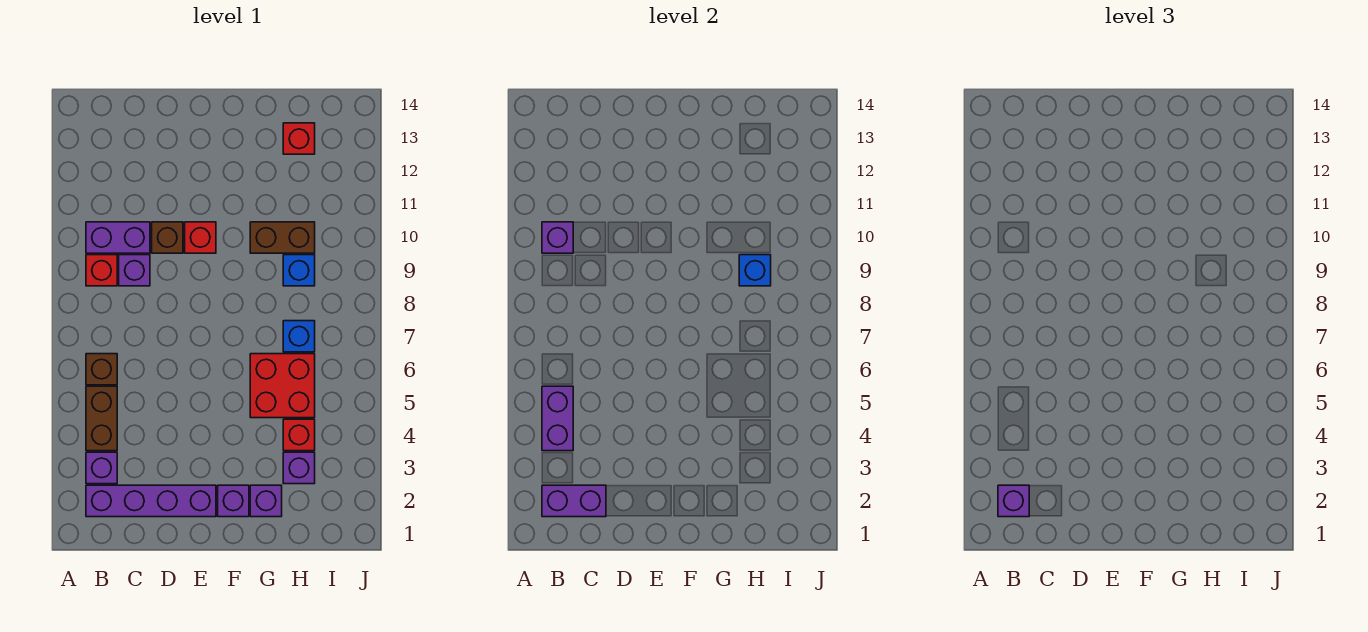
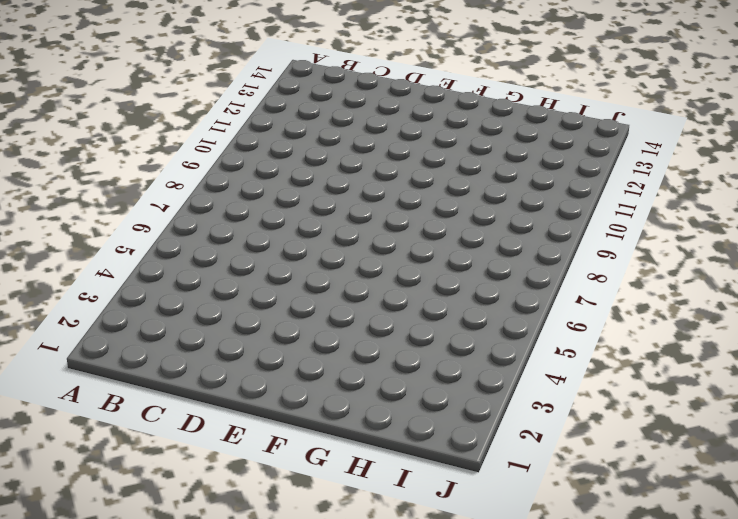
none -> purple brick B2:E2 level 1
none -> purple brick B3 level 1
none -> brown brick B4:B5 level 1

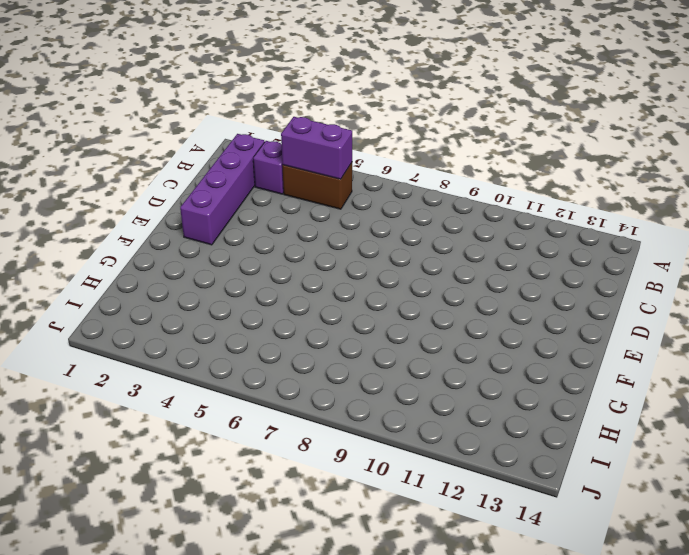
none -> brown brick B6 level 1
none -> red brick B9 level 1
none -> purple brick B10:C10 level 1

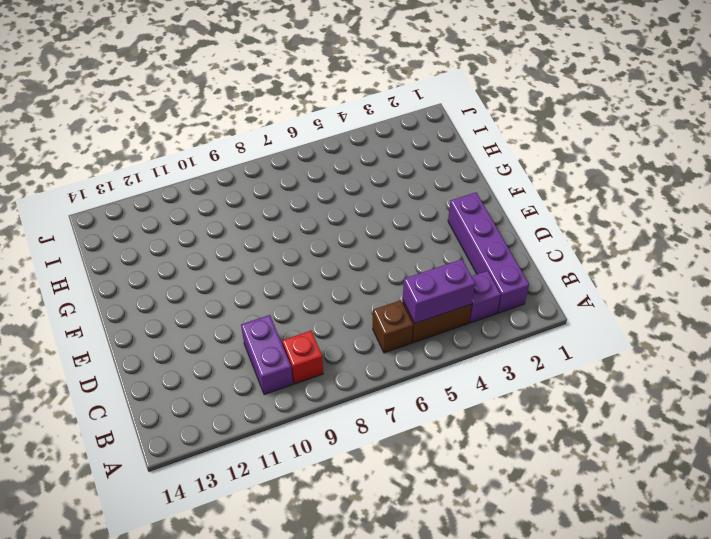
none -> purple brick C9 level 1
none -> brown brick D10 level 1
none -> red brick E10 level 1

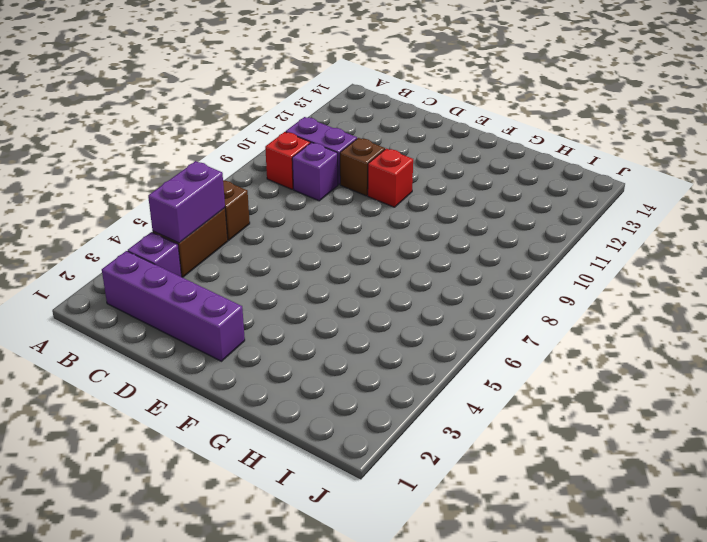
none -> purple brick F2 level 1
none -> purple brick G2 level 1
none -> red brick G5:H6 level 1

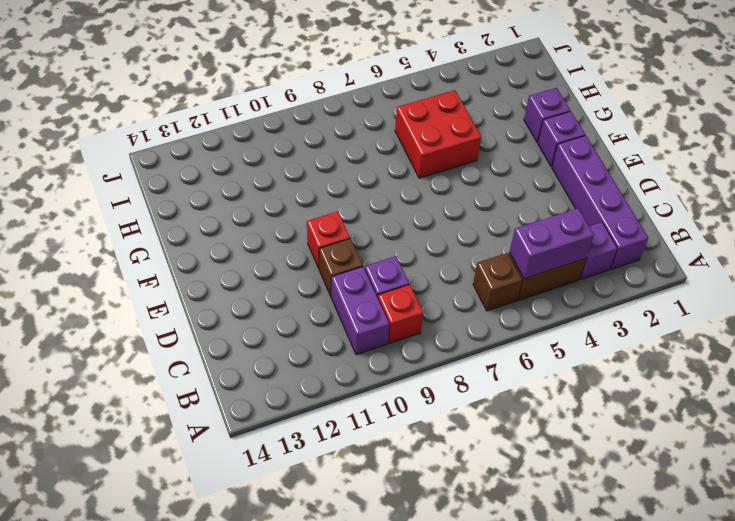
none -> brown brick G10:H10 level 1
none -> purple brick H3 level 1
none -> red brick H4 level 1

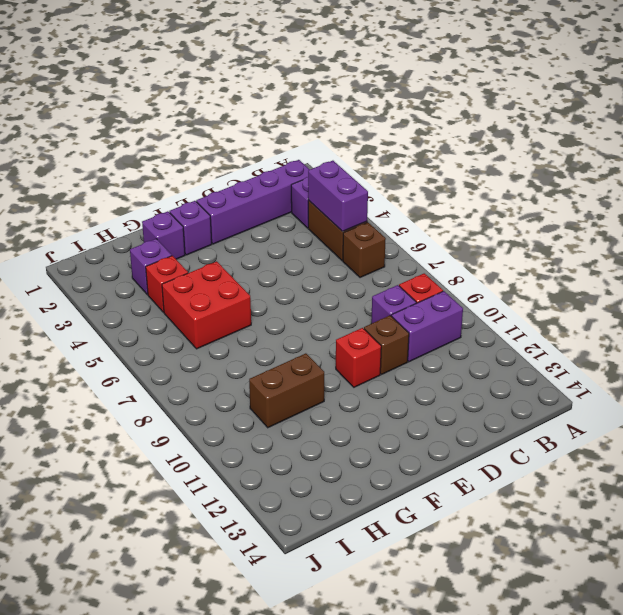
none -> blue brick H7 level 1
none -> blue brick H9 level 1
none -> red brick H13 level 1

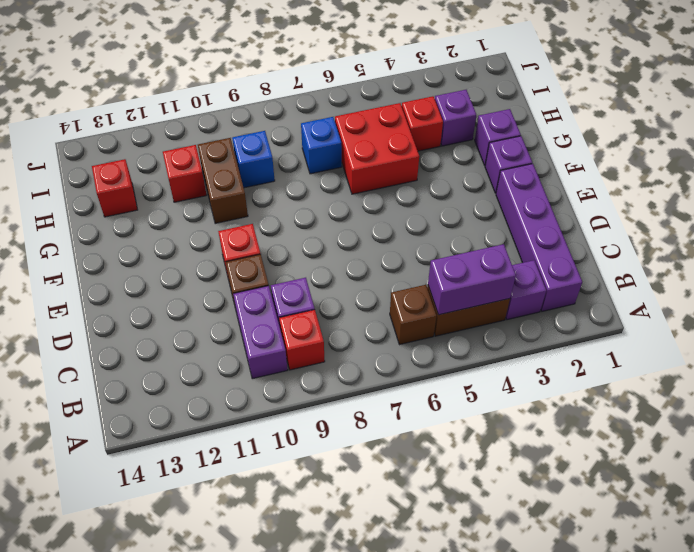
red brick H11 level 1 -> none
none -> purple brick B2:C2 level 2
none -> purple brick B10 level 2
none -> blue brick H9 level 2

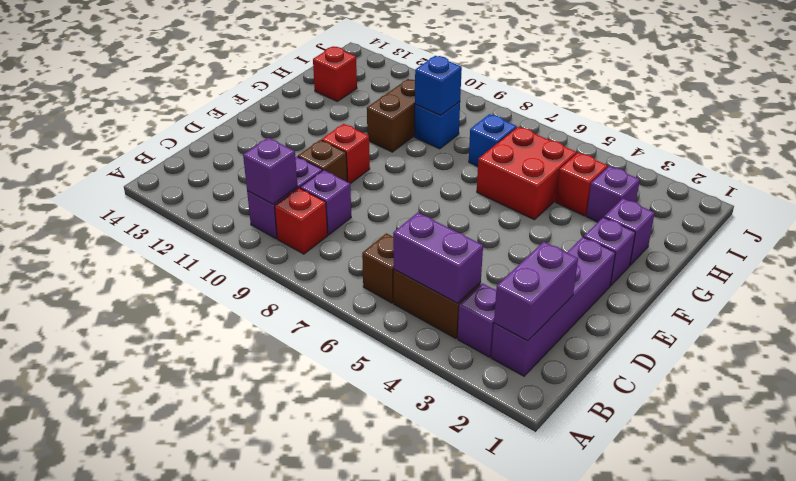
none -> purple brick B2 level 3

